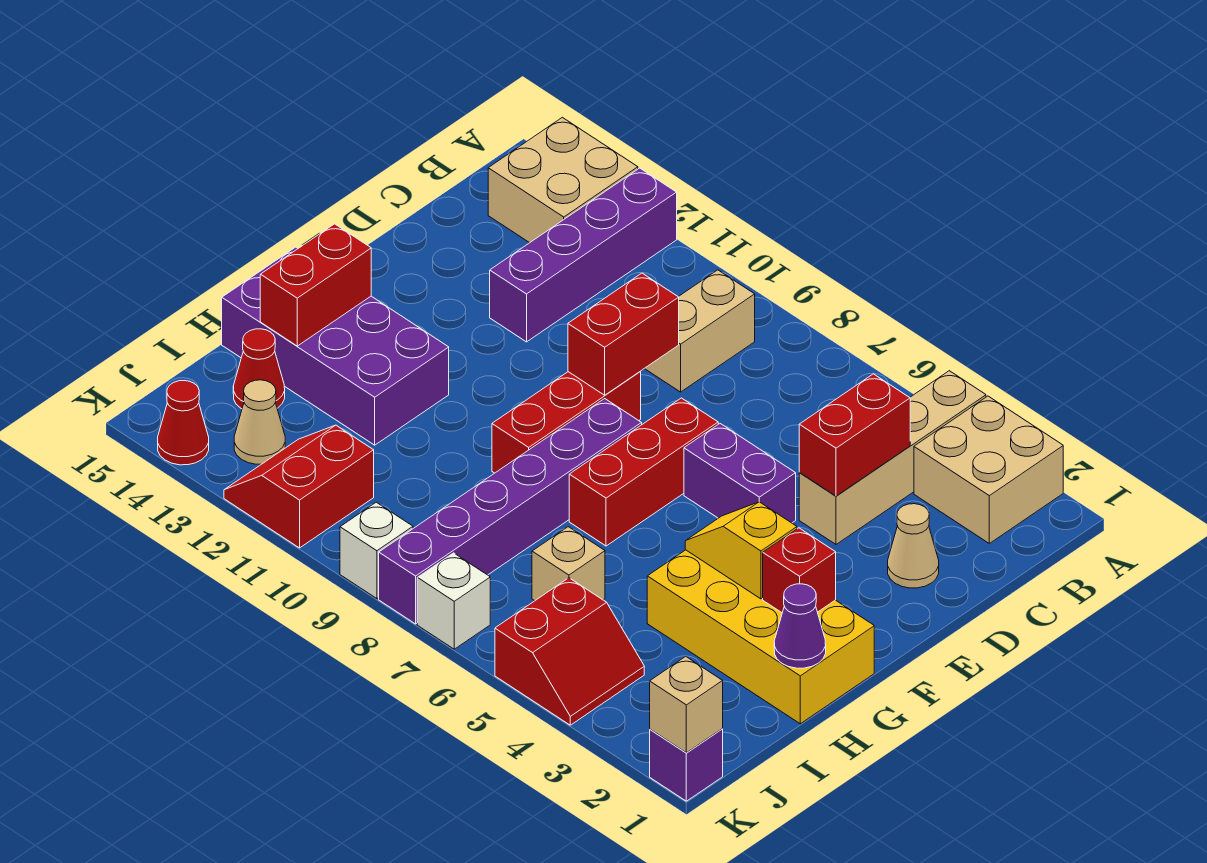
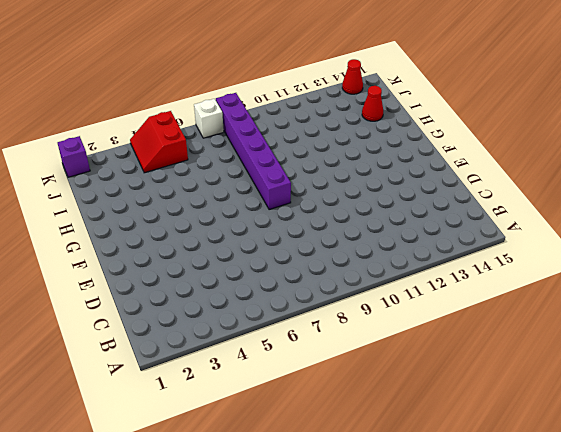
none -> tan brick A2:B3 level 1
none -> tan brick A4:D4 level 1
none -> purple brick A12:D12 level 1

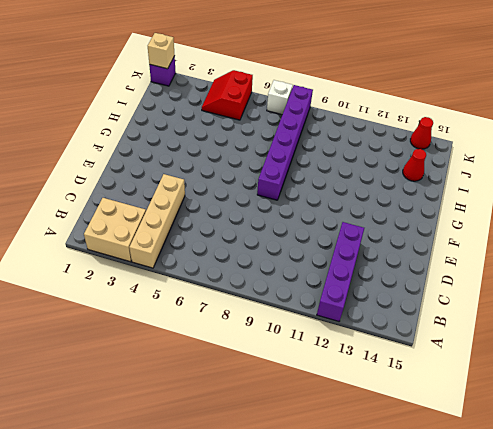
none -> tan brick A13:B14 level 1
none -> tan brick B9:C9 level 1
none -> tan cone D2 level 1

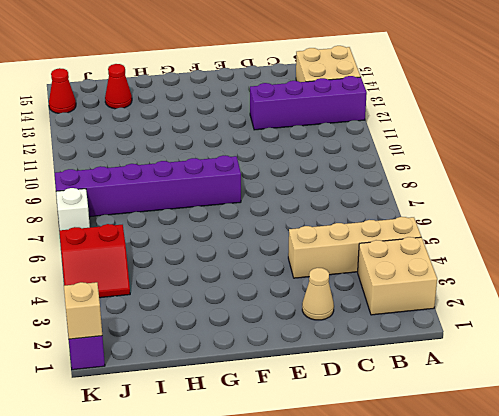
none -> tan brick B9:C9 level 1
none -> purple brick E5:E6 level 1
none -> red brick E7:G7 level 1

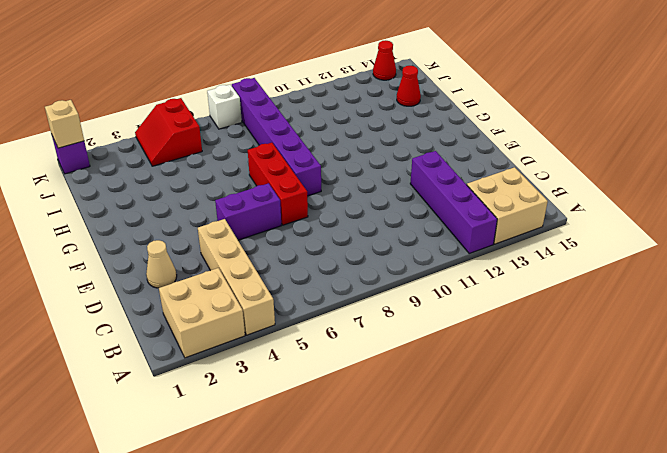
none -> tan brick B9:C9 level 1
none -> red brick E9:G9 level 1
none -> yellow brick G1:H4 level 1

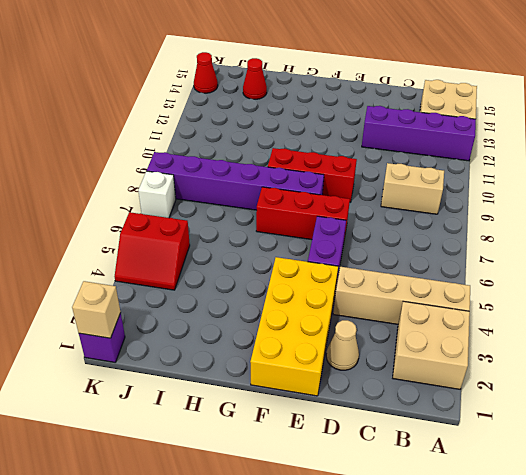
yellow brick E1:F4 level 1 -> yellow brick G1:H4 level 1
none -> purple brick G12:H15 level 1
none -> tan brick I6 level 1
none -> red slope J11:K12 level 1 top 11

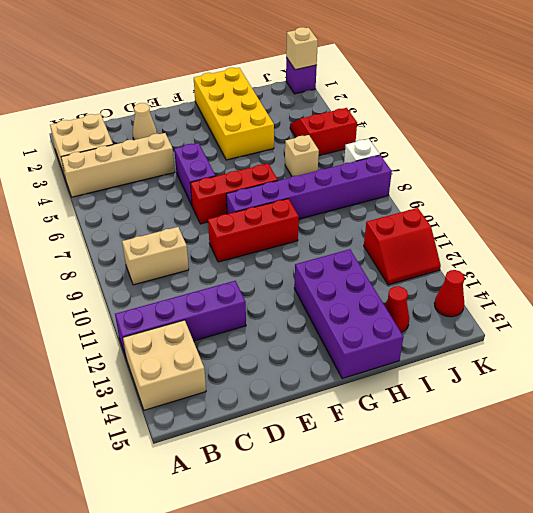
none -> tan cone J13 level 1
none -> white brick K9 level 1
none -> red brick C4:D4 level 2

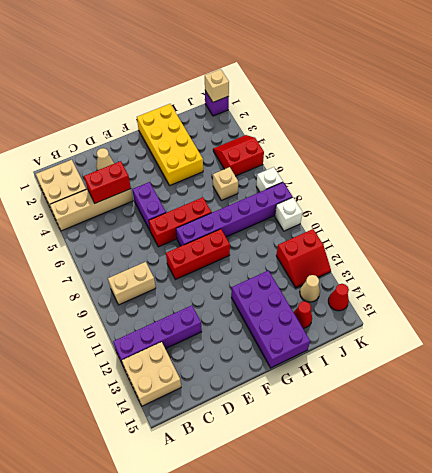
none -> red brick D9:E9 level 2
none -> red brick G2 level 2
none -> yellow slope G3:G4 level 2 top 3

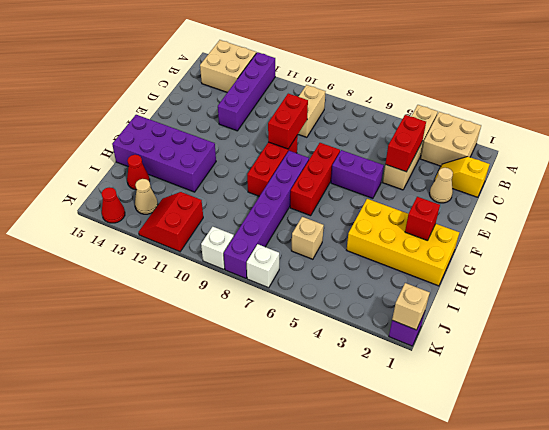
yellow slope C1:C2 level 1 top 1 -> yellow slope G3:G4 level 2 top 3
none -> red slope J4:K5 level 1 top 5
none -> red brick G14:H14 level 2
none -> purple cone H1 level 2

